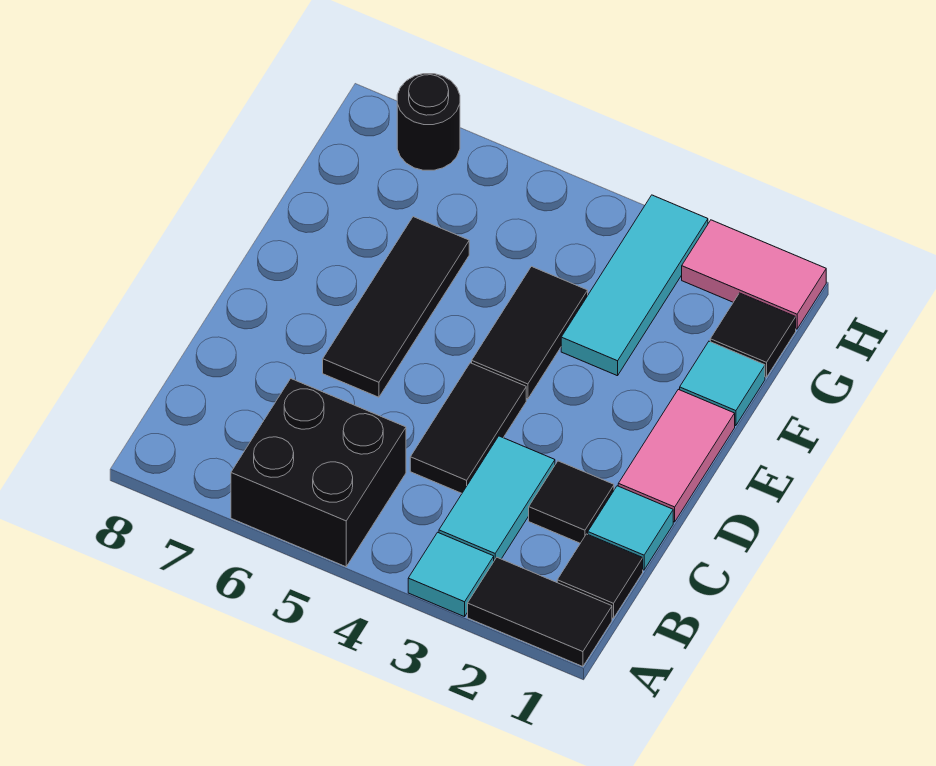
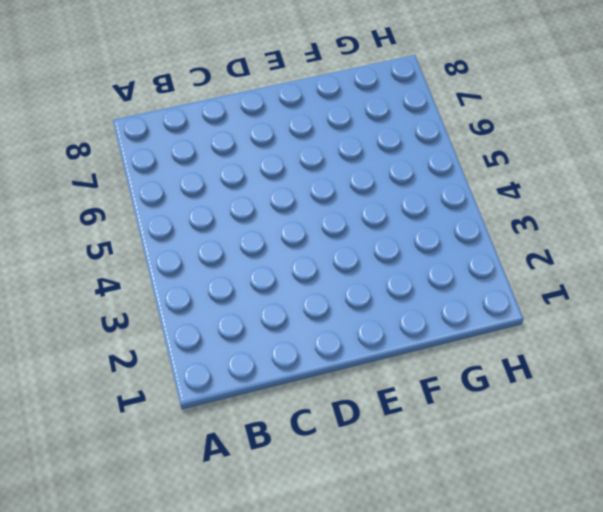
none -> black tile A1:A2 level 1
none -> cyan tile A3 level 1
none -> black brick A5:B6 level 1

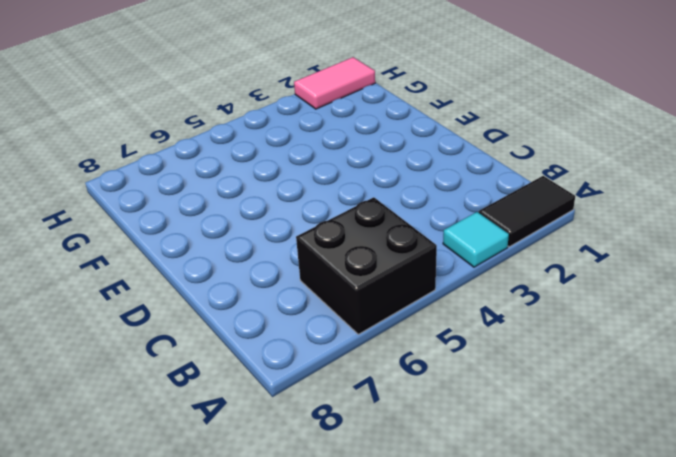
none -> black tile B1 level 1
none -> cyan tile B3:C3 level 1
none -> cyan tile C1 level 1

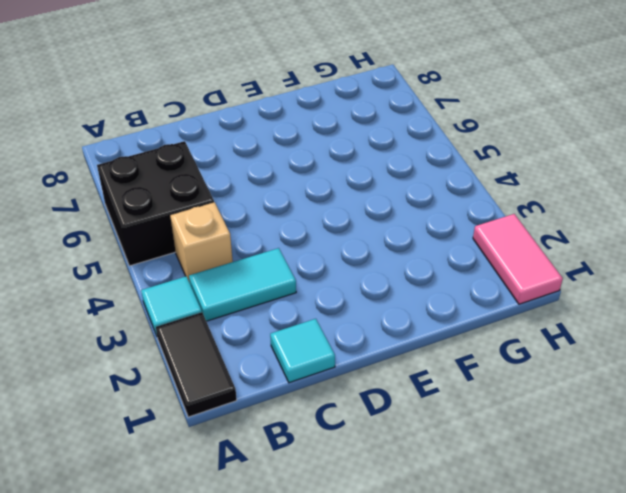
tan brick B4 level 1 -> none
none -> black tile B1 level 1
none -> black tile C2 level 1
none -> black tile C4:D4 level 1

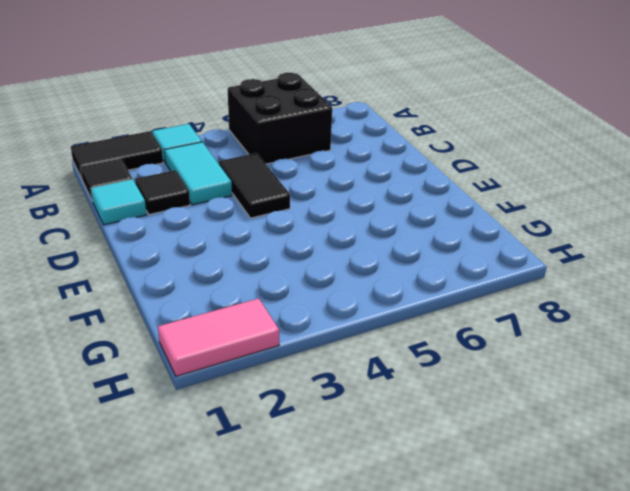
none -> pink tile D1:E1 level 1
none -> black tile D6:F6 level 1
none -> black tile E4:F4 level 1

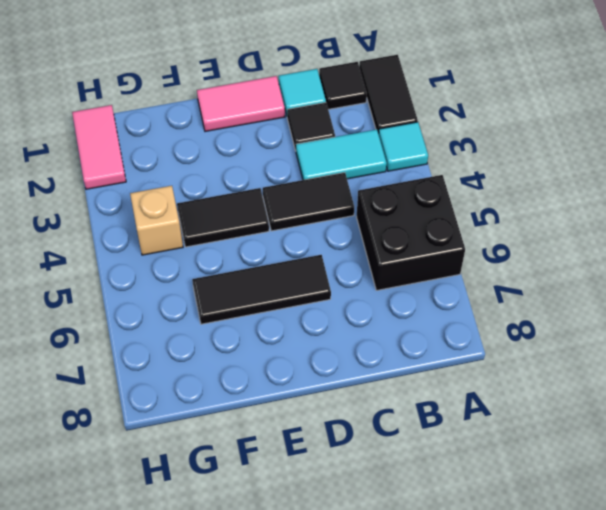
tan brick G4 level 1 -> none
none -> cyan tile F1 level 1
none -> cyan tile F3:H3 level 1
none -> black tile G1 level 1

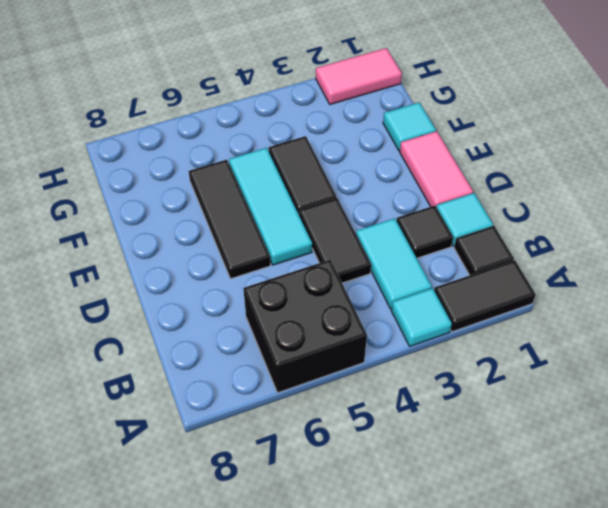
cyan tile D5:F5 level 1 -> cyan tile F3:H3 level 1
none -> black tile G1 level 1
none -> black round brick H7 level 1

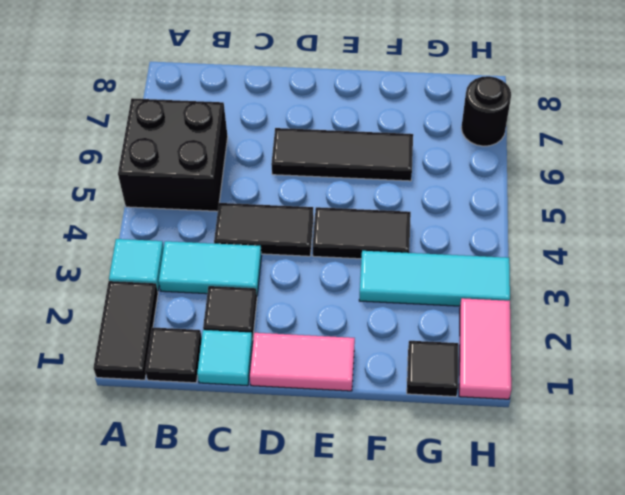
none -> cyan tile F1 level 1

